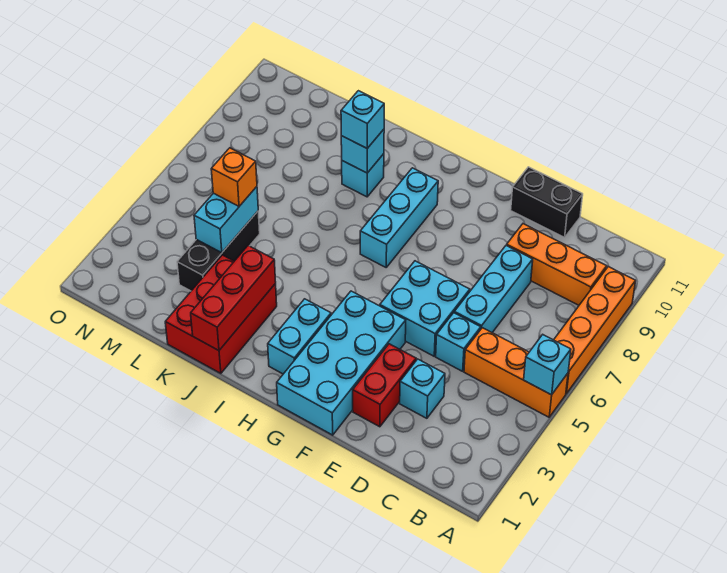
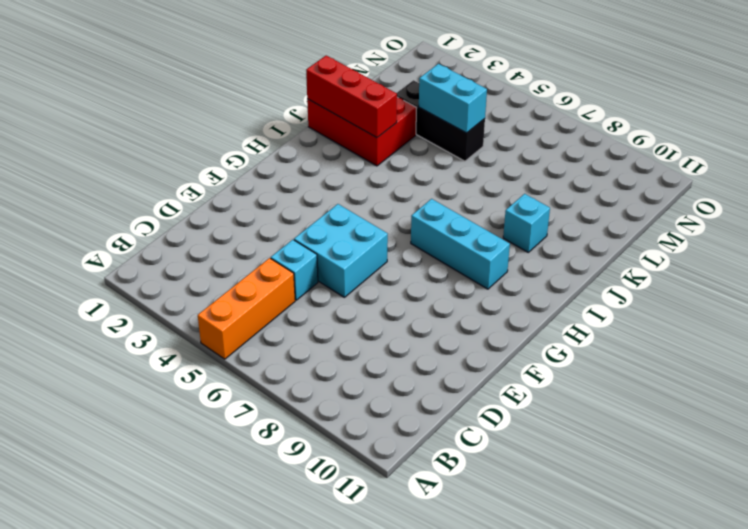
none -> orange brick A6:A9 level 1
none -> orange brick B9:D9 level 1
none -> cyan brick D3 level 1

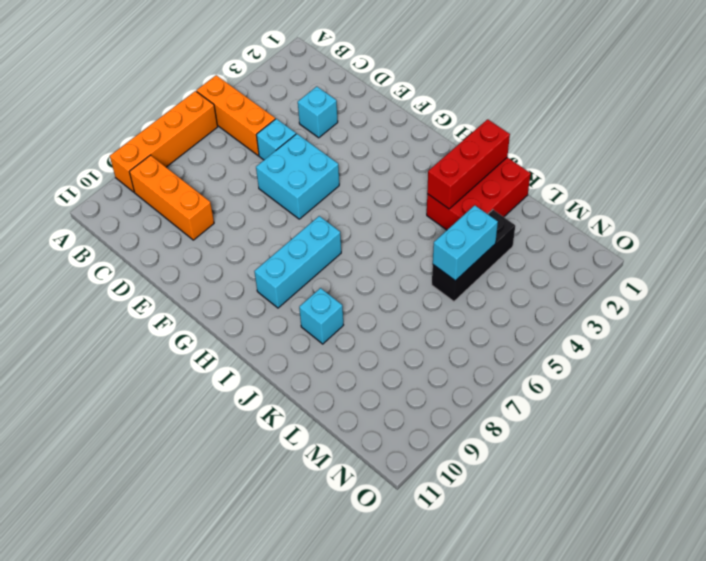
none -> cyan brick D6:D8 level 1
none -> black brick D11:E11 level 1
none -> red brick E2:E3 level 1

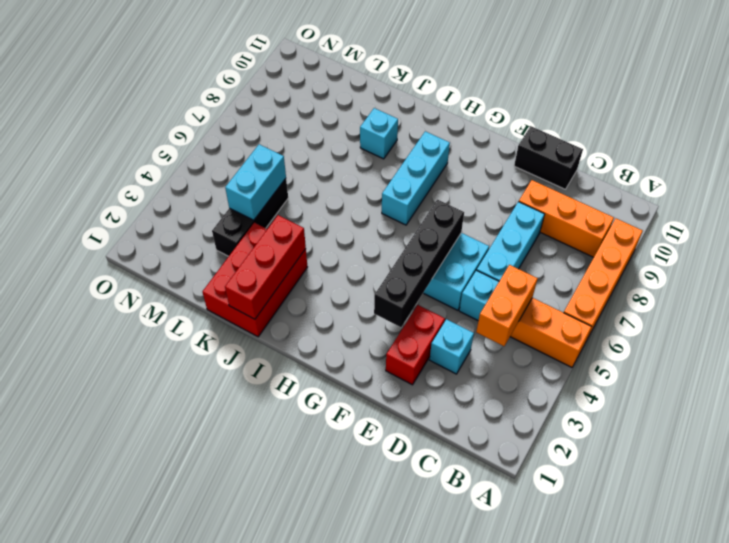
orange brick C4:C5 level 2 -> none
black brick F3:F6 level 2 -> none
none -> cyan brick F1:G4 level 1
none -> cyan brick H2:H3 level 1
none -> cyan brick A5 level 2

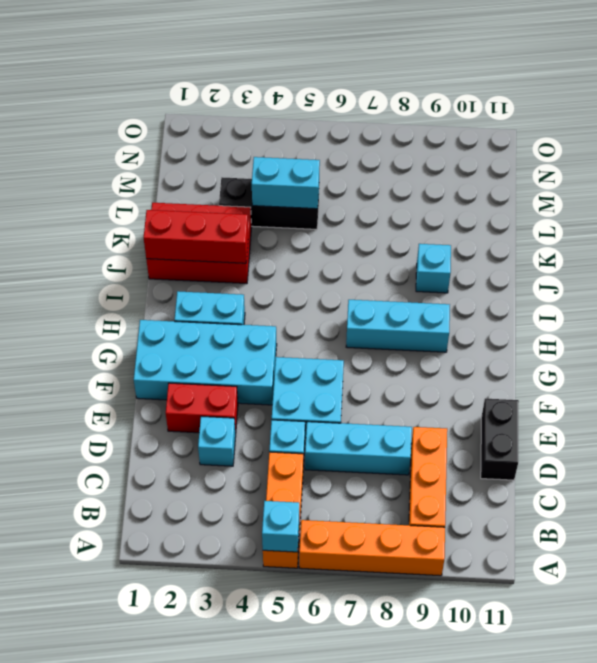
none -> cyan brick J9 level 2
none -> cyan brick J9 level 3
none -> orange brick L5 level 3

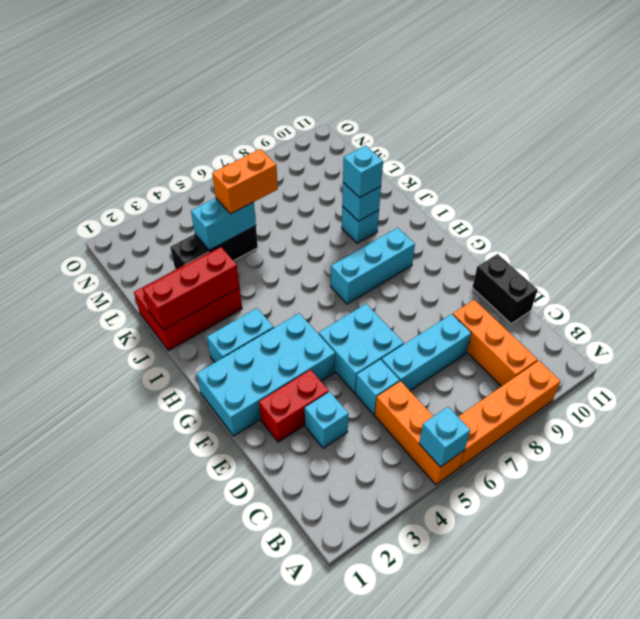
orange brick L5:L6 level 3 -> orange brick L5 level 3

